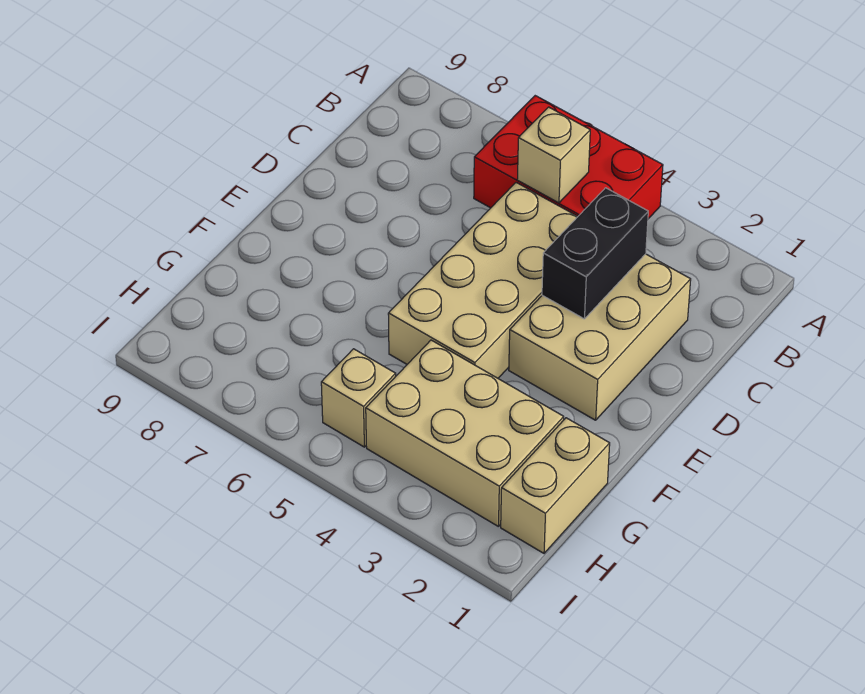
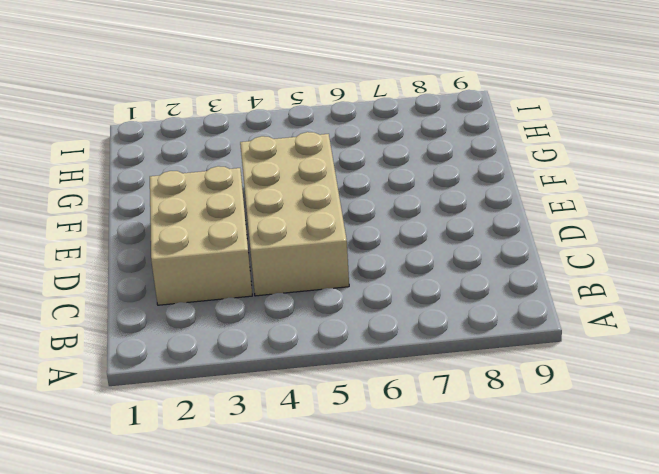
none -> red brick A4:B6 level 1
none -> tan brick G1:H1 level 1

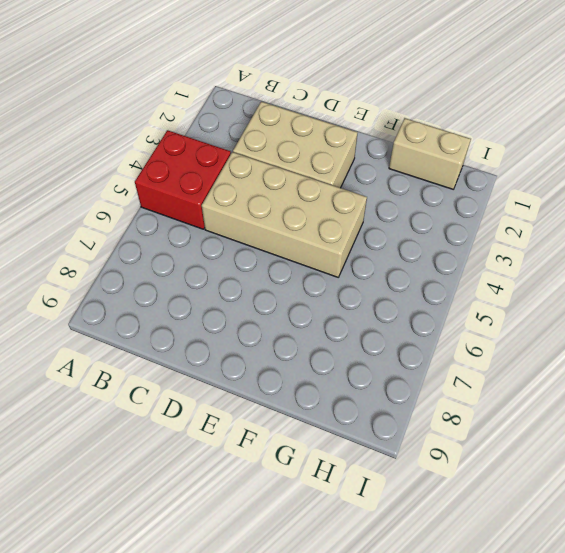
red brick A4:B5 level 1 -> red brick A4:B6 level 1
none -> tan brick G2:H4 level 1
none -> tan brick H5 level 1

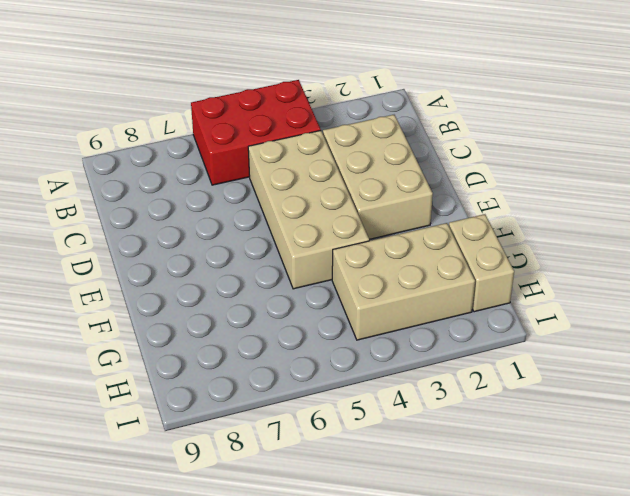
none -> tan brick H5 level 1
none -> tan brick B5 level 2

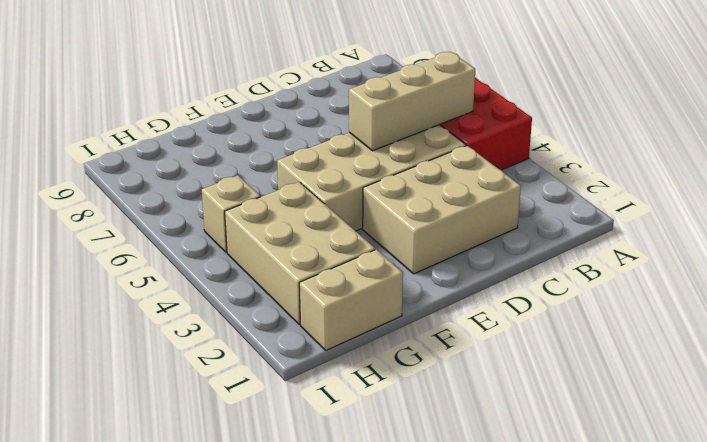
tan brick B5:D5 level 2 -> tan brick B5 level 2
none -> black brick C3:D3 level 2

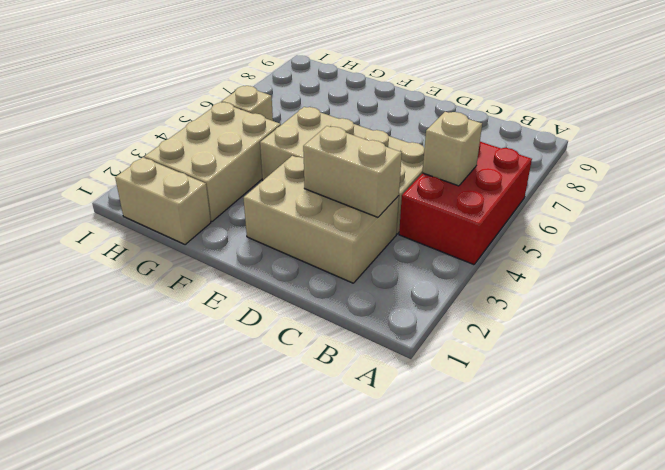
tan brick C3:D3 level 2 -> black brick C3:D3 level 2

